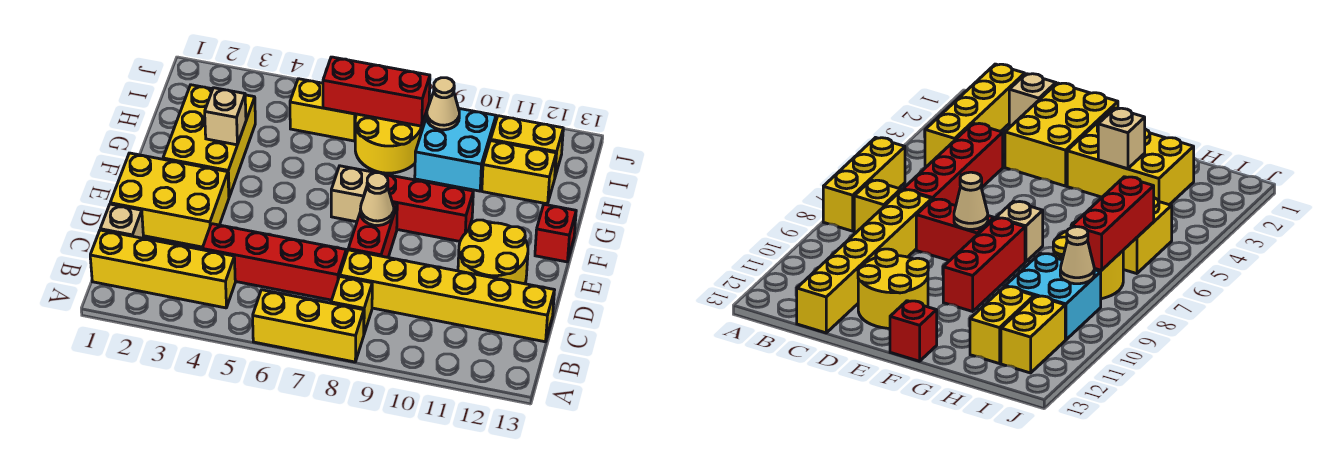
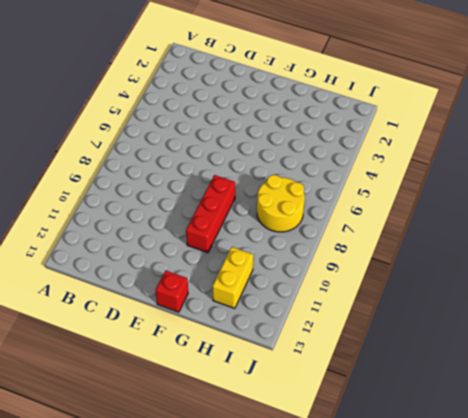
none -> yellow brick A6:A8 level 1
none -> yellow brick B1:B4 level 1
none -> yellow brick B8 level 1

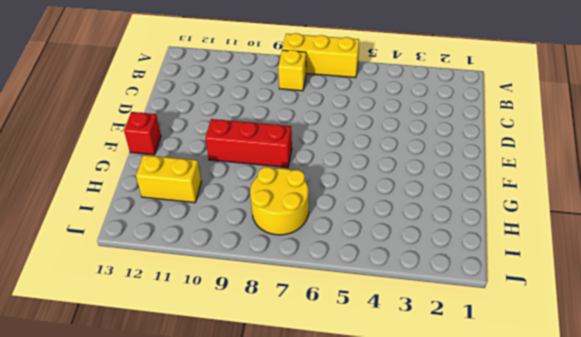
none -> yellow brick B1:B4 level 1
none -> tan brick C1 level 1
none -> red brick C4:C7 level 1

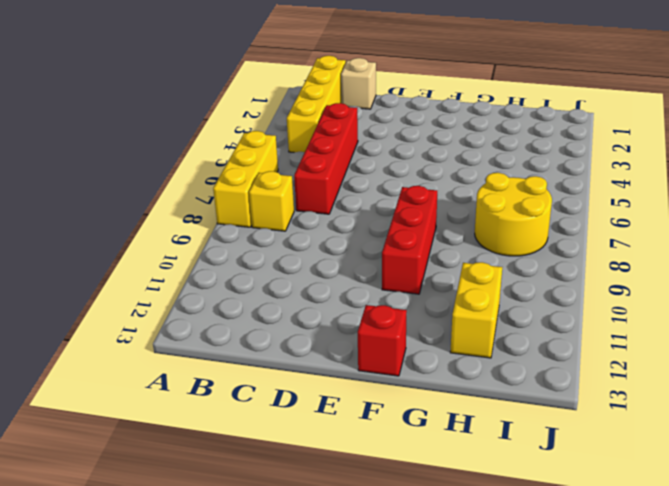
none -> yellow brick C8:C13 level 1
none -> yellow brick D1:E3 level 1
none -> red brick D8:E8 level 1

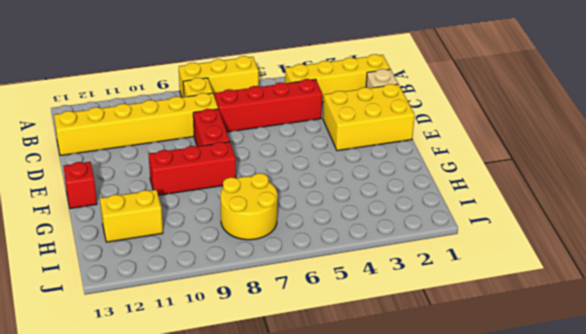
none -> yellow round brick D11:E12 level 1
none -> yellow brick F2:H3 level 1
none -> tan brick F7 level 1

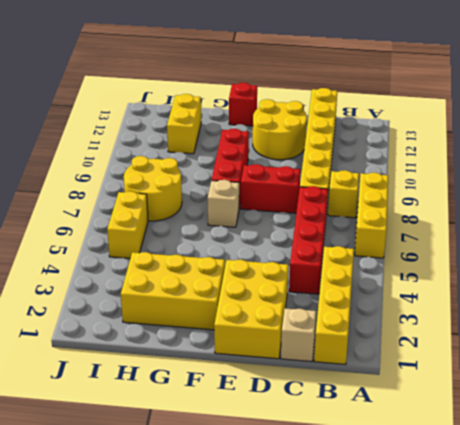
none -> cyan brick H9:I10 level 1
none -> yellow brick I11:I12 level 1
none -> tan cone E8 level 2

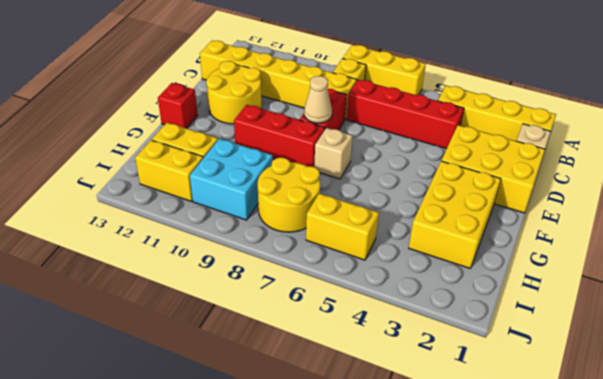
none -> tan brick G3 level 2
none -> red brick I6:I8 level 2
none -> tan cone I9 level 2

